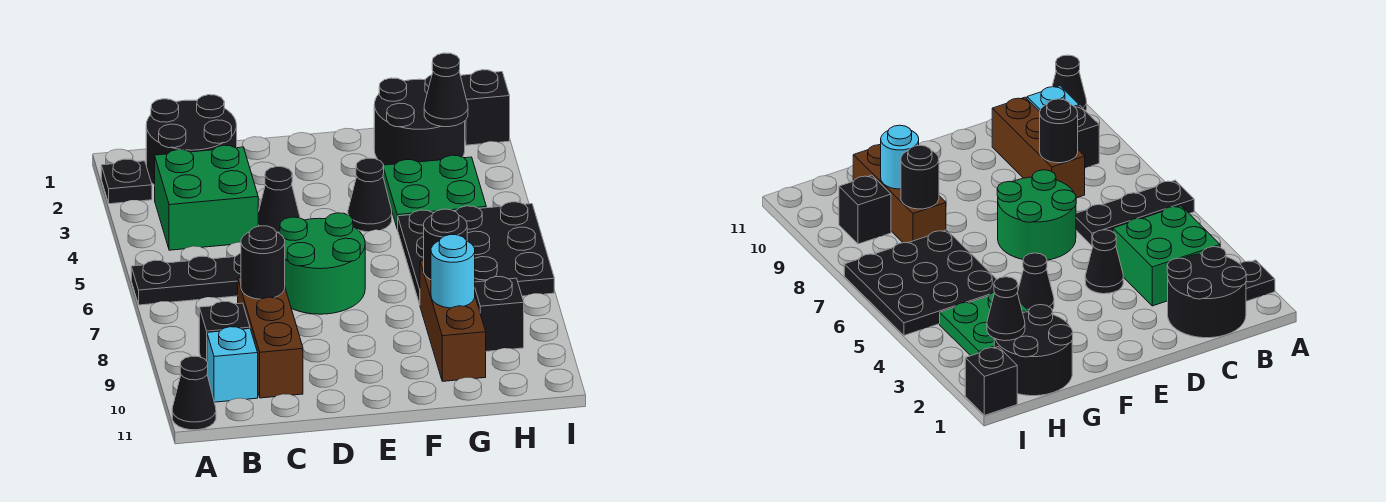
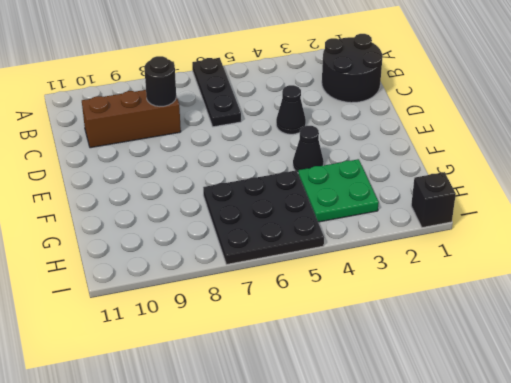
none -> black plate A2 level 1
none -> black cone A11 level 1
none -> green brick B3:C4 level 1

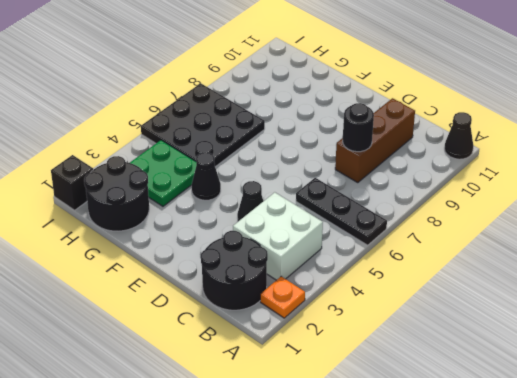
orange plate A2 level 1 -> black plate A2 level 1
white brick B3:C4 level 1 -> green brick B3:C4 level 1
none -> black brick B9 level 1
none -> cyan brick B10 level 1
none -> green round brick D6:E7 level 1

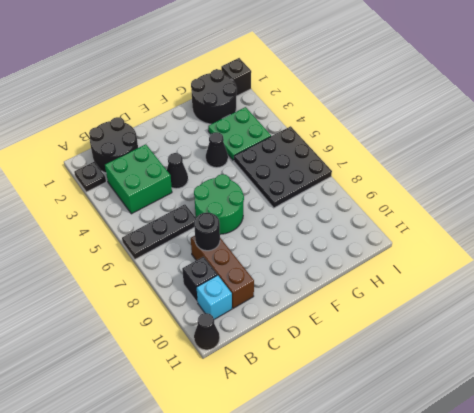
none -> brown brick G8:G10 level 1
none -> black brick H9 level 1
none -> black round brick G8 level 2

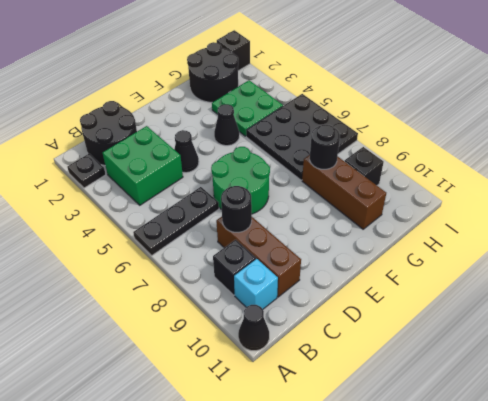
none -> cyan round brick G9 level 2
none -> black cone H2 level 2

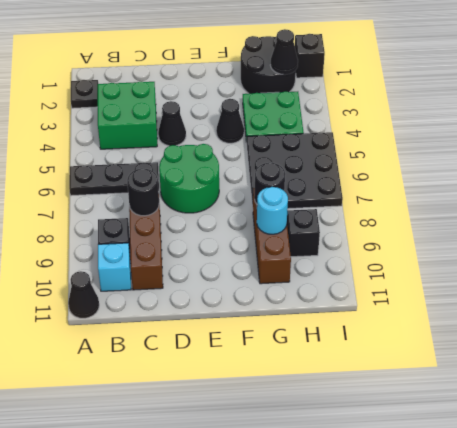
none -> black round brick B1:C2 level 1

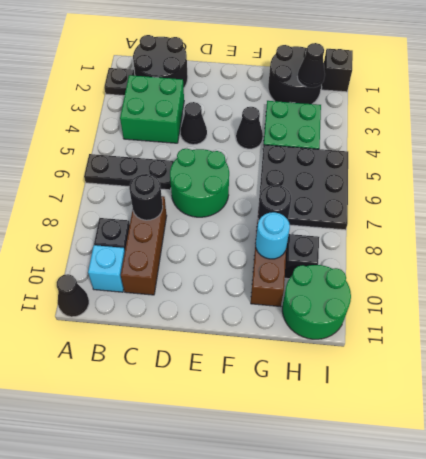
green round brick H10:I11 level 1 -> none

